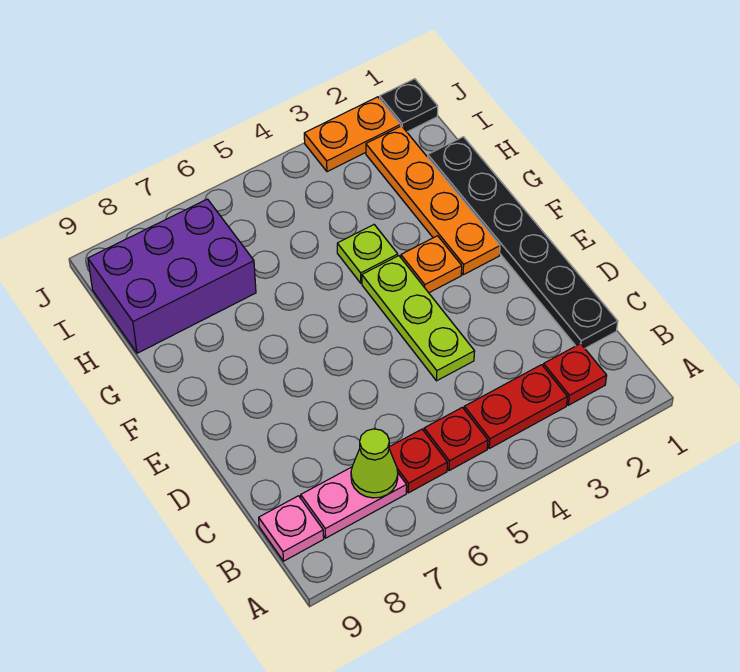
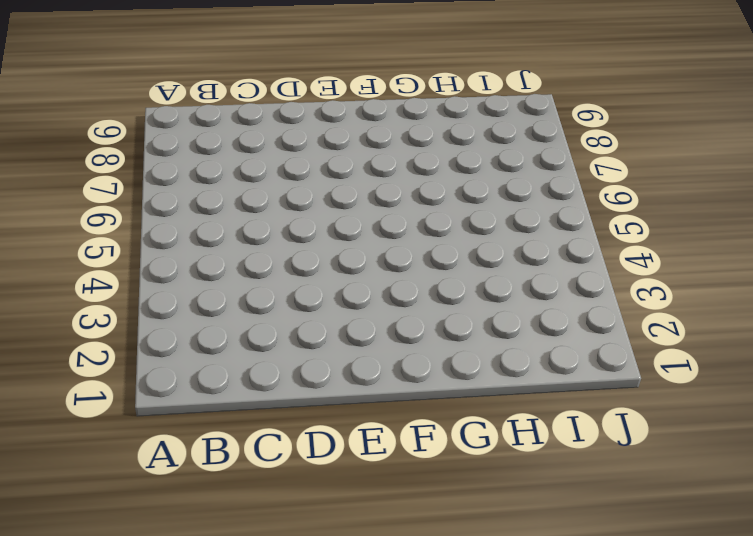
none -> red plate B2 level 1
none -> red plate B3:B4 level 1
none -> red plate B5 level 1

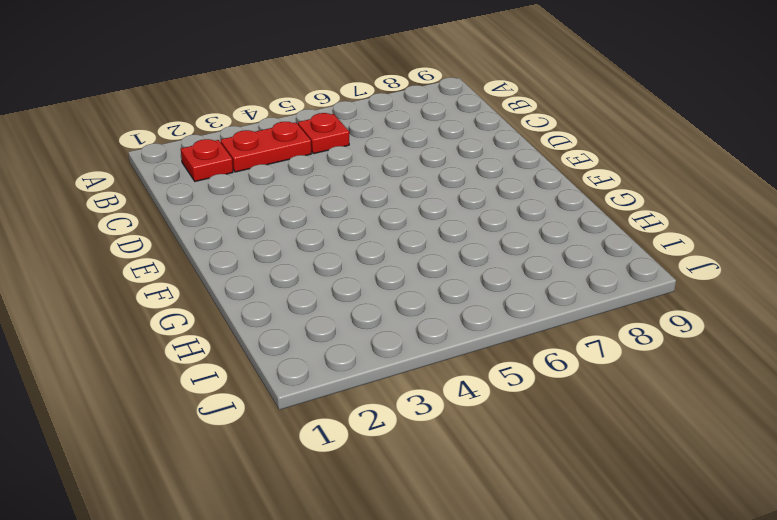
none -> red plate B6 level 1
none -> pink plate B7:B8 level 1
none -> pink plate B9 level 1

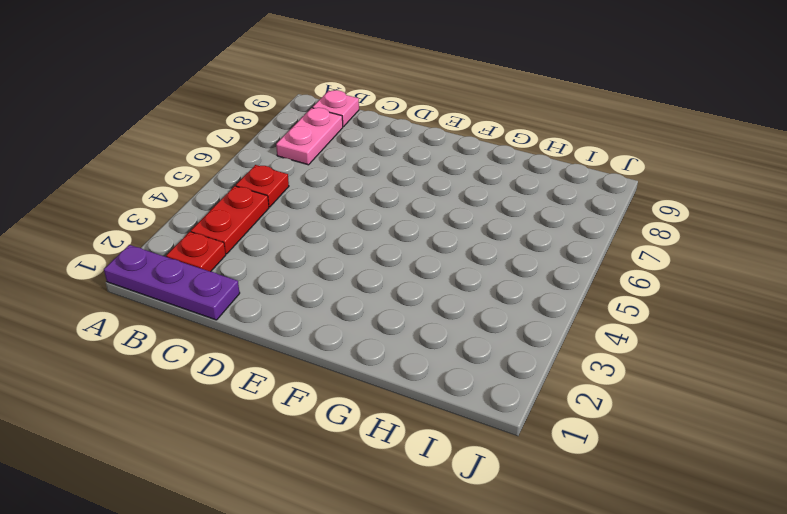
purple plate A1:C1 level 1 -> black plate C1:H1 level 1
none -> red plate B6 level 1
none -> lime plate D4:F4 level 1
none -> orange plate F2:I2 level 1

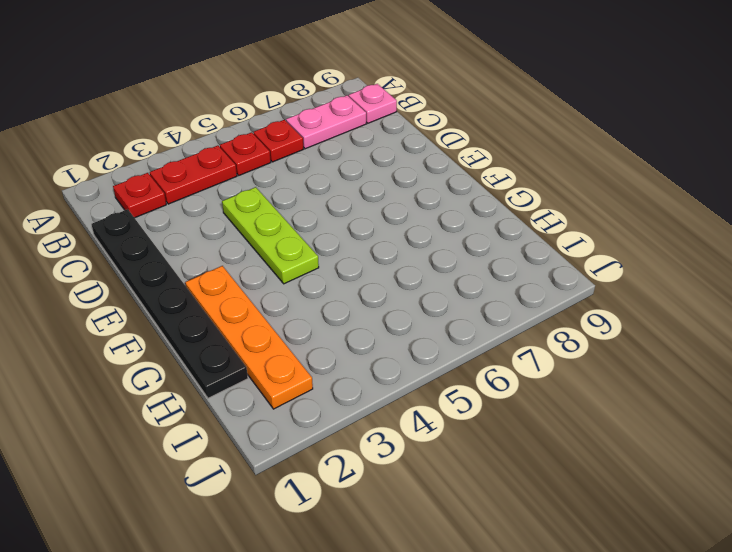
none -> orange plate F3 level 1
none -> lime plate G4 level 1
none -> purple brick H7:I9 level 1

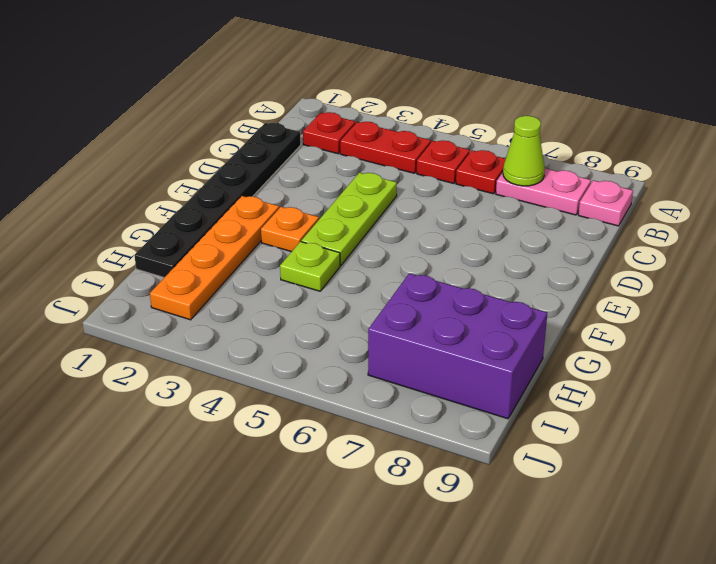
none -> black plate J1 level 1
none -> orange plate J2:J3 level 1

